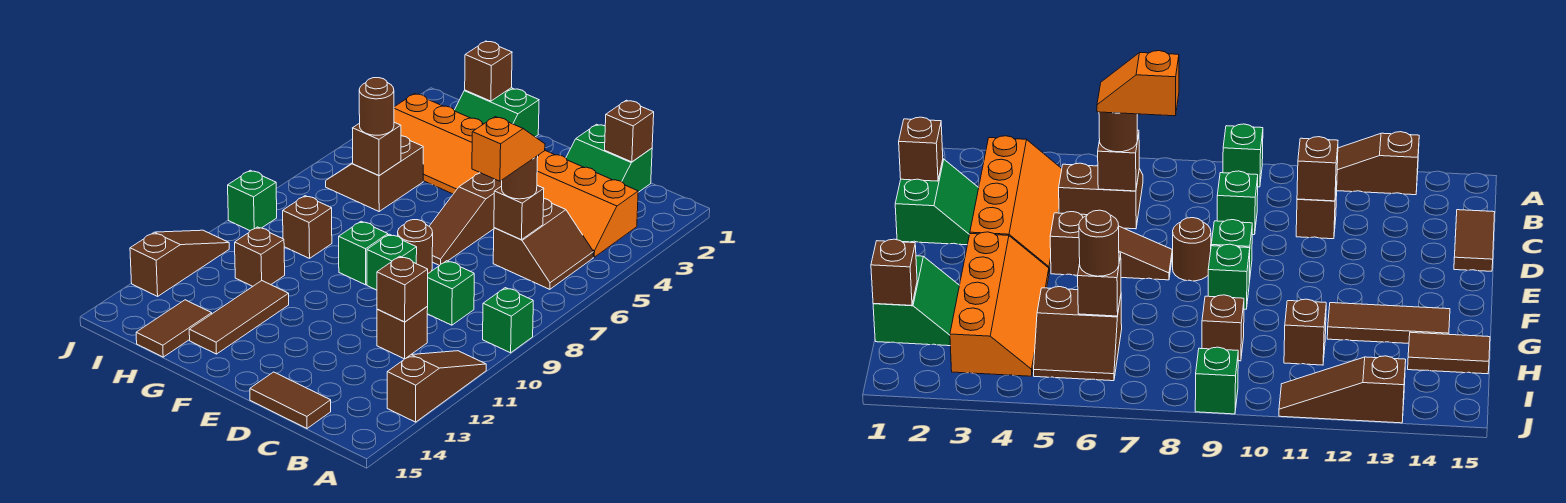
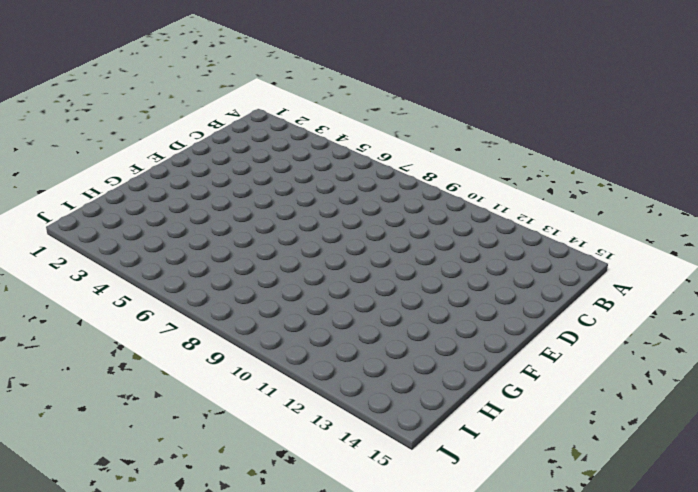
none -> green brick A9 level 1
none -> brown slope A11:A13 level 1 top 13
none -> orange slope B3:E4 level 1 top 3

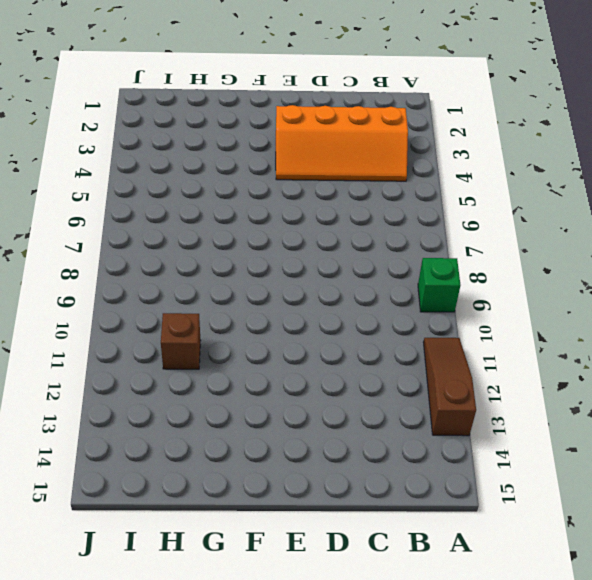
none -> brown slope B5:C6 level 1 top C
none -> green slope C1:D2 level 1 top 1
none -> green brick C9 level 1

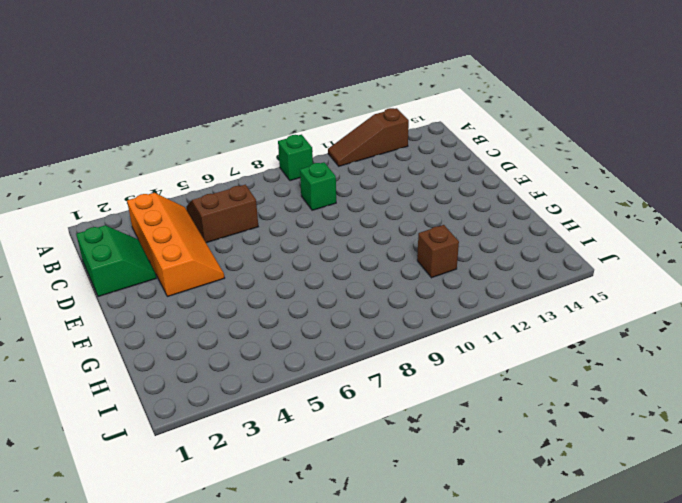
none -> brown brick C11 level 1
none -> brown tile C15:D15 level 1
none -> brown slope E5:E7 level 1 top 5

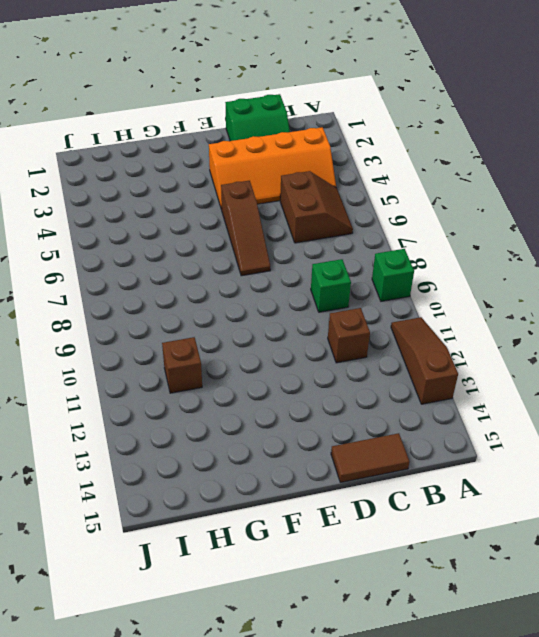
none -> brown round brick E8 level 1
none -> green brick E9 level 1
none -> orange slope F3:I4 level 1 top 3

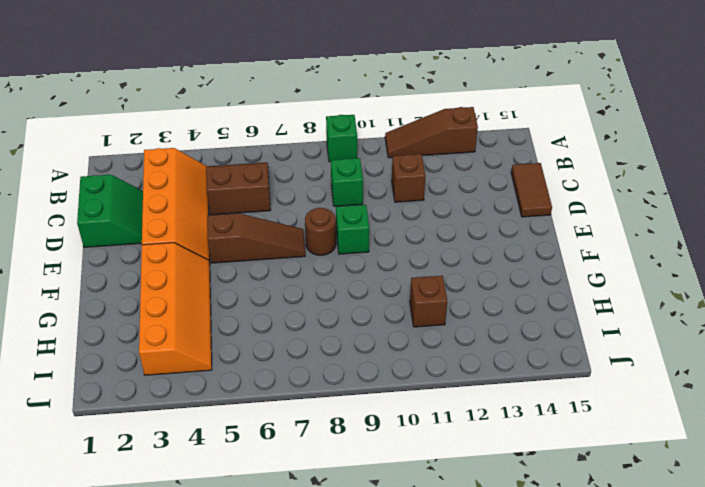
none -> green brick F9 level 1
none -> green slope G1:H2 level 1 top 1
none -> brown tile G12:G14 level 1

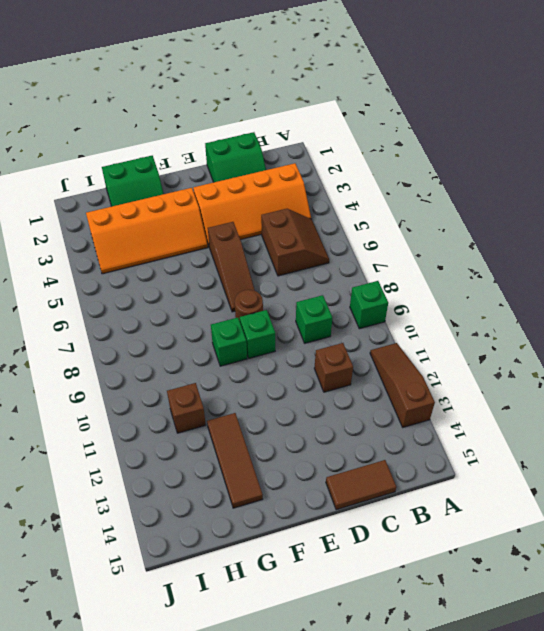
none -> brown slope H5:I6 level 1 top H
none -> brown brick H9 level 1
none -> brown tile H14:H15 level 1

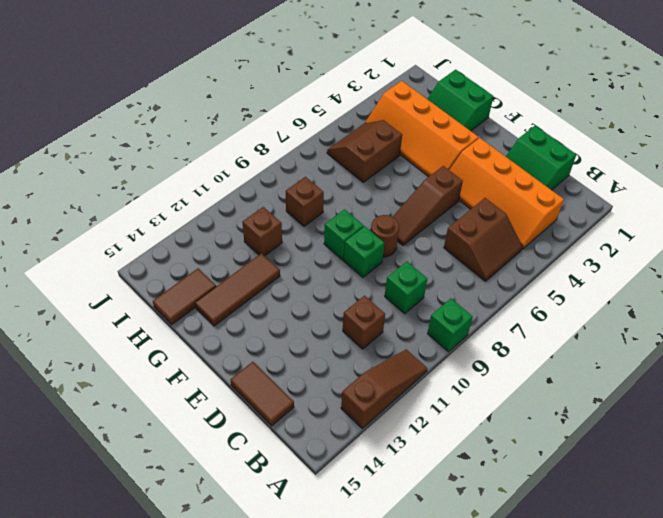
none -> green brick J9 level 1
none -> brown slope J11:J13 level 1 top 13
none -> brown brick C1 level 2

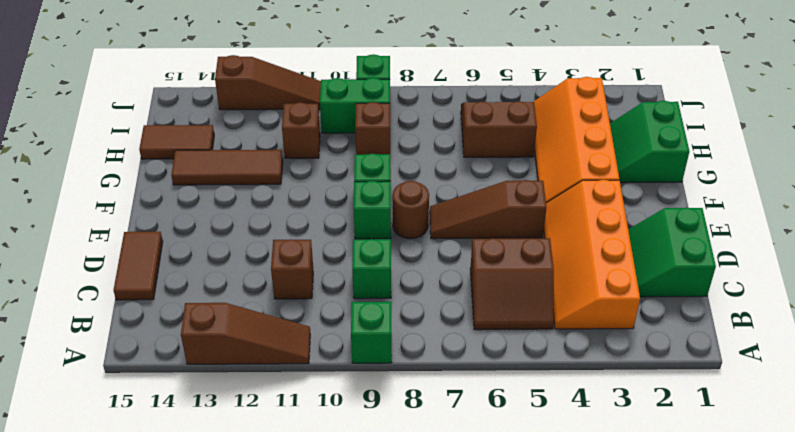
green brick I9:I10 level 1 -> none
none -> brown brick C1 level 2
none -> brown brick C6 level 2
none -> brown brick C11 level 2

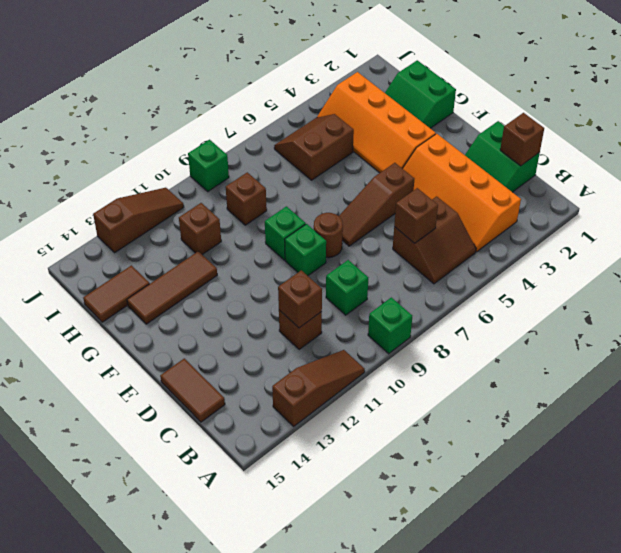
none -> brown brick H1 level 2
none -> brown brick H6 level 2
none -> brown round brick C6 level 3

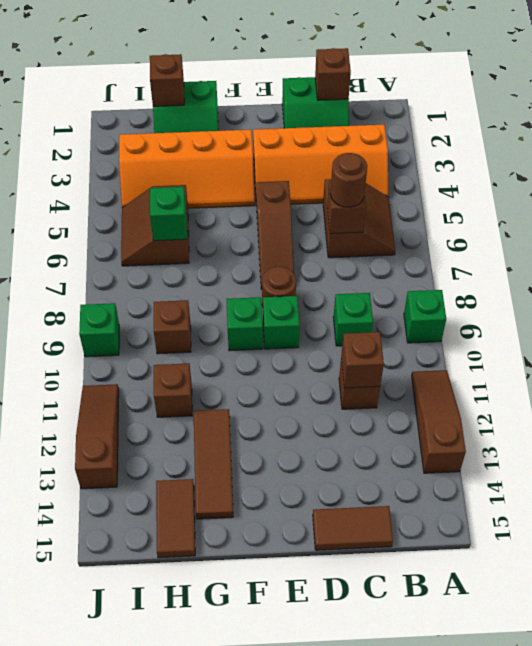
green brick H6 level 2 -> brown brick H6 level 2
none -> brown round brick H6 level 3
none -> orange slope C6:C7 level 4 top 7

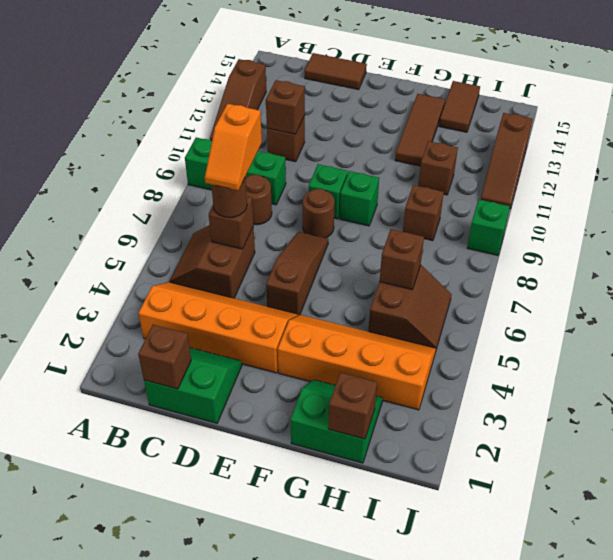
brown round brick C8 level 1 -> brown round brick H6 level 3

